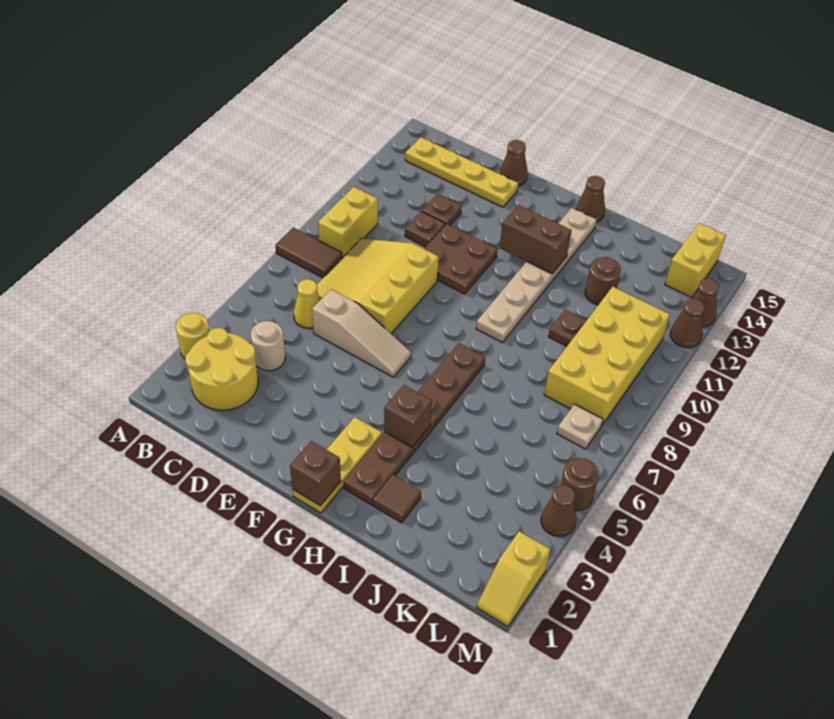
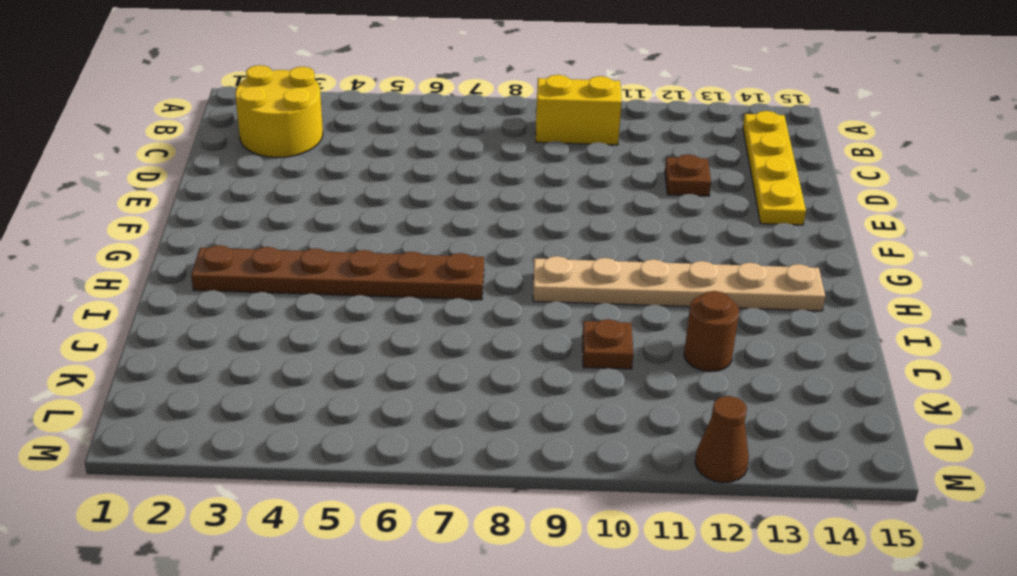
none -> yellow round brick A3 level 1
none -> brown tile A8:B8 level 1
none -> tan round brick C4 level 1
none -> yellow cone C6 level 1

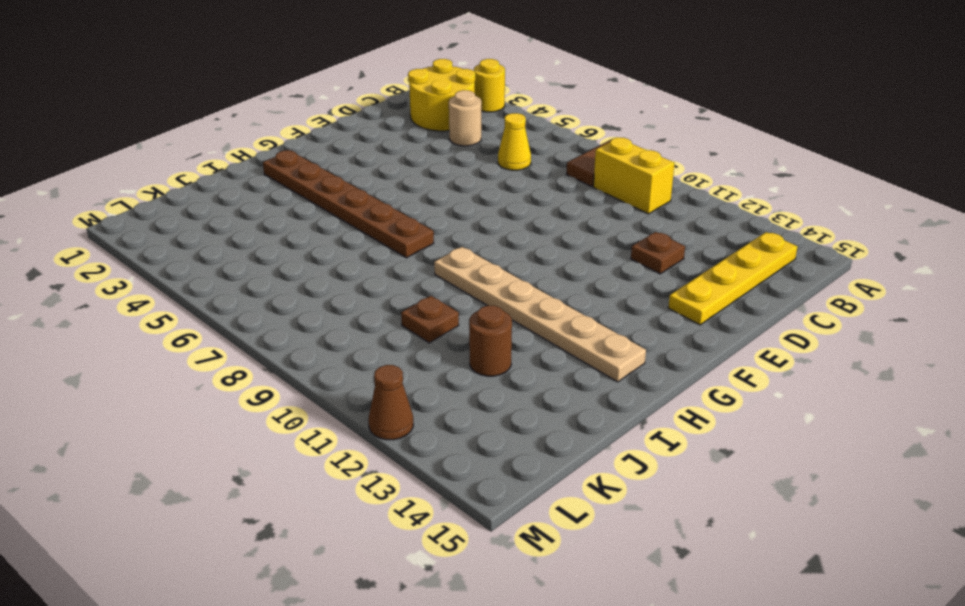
none -> yellow slope C7:E9 level 1 top E
none -> tan slope D6:F6 level 1 top D
none -> brown plate D11 level 1
none -> brown plate E10:F11 level 1

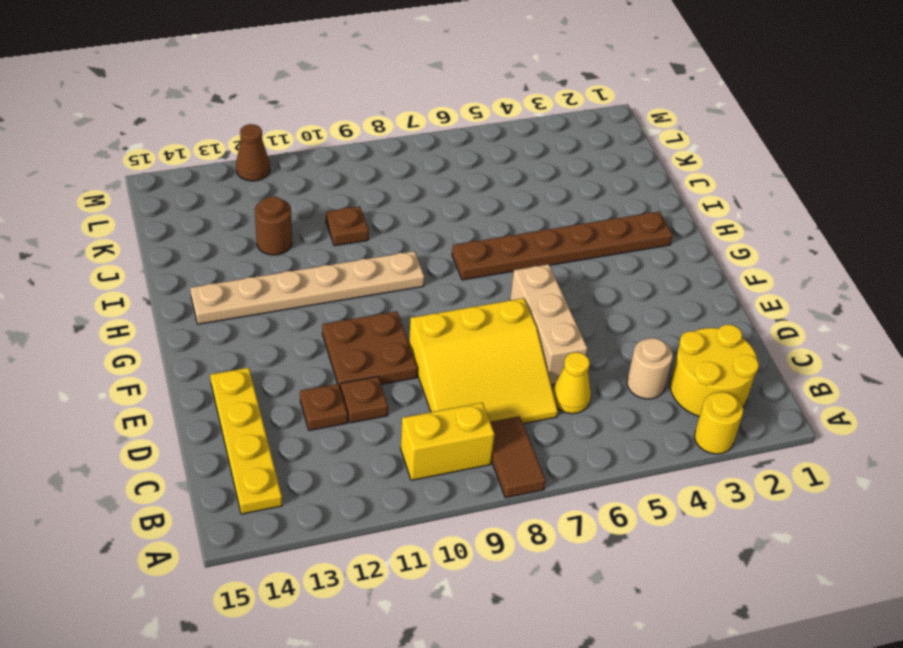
tan brick D6:F6 level 1 -> tan slope D6:F6 level 1 top D
none -> brown cone E15 level 1
none -> yellow plate G1:G3 level 1
none -> brown cone H15 level 1
none -> brown tile I2 level 1

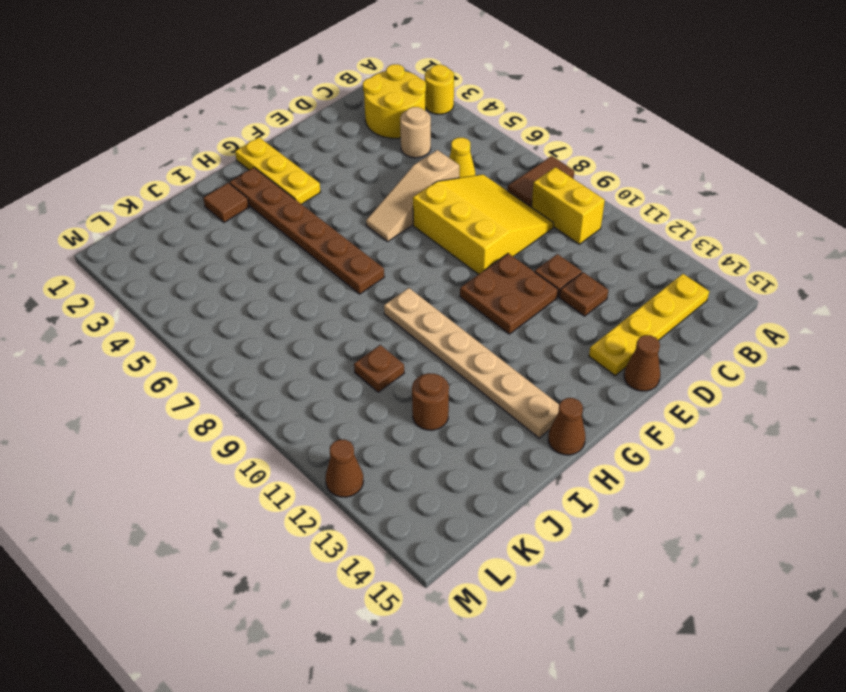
none -> yellow brick K8:L11 level 1
none -> tan plate L7 level 1
none -> yellow brick L14:L15 level 1
none -> yellow slope M1:M2 level 1 top 2

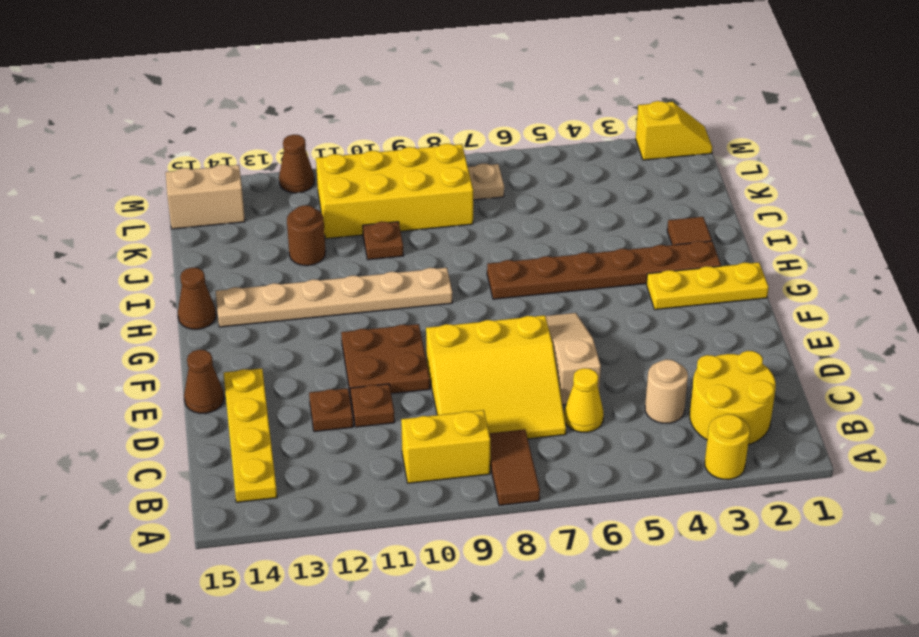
tan brick L14:L15 level 1 -> yellow brick L14:L15 level 1
none -> brown cone M4 level 1
none -> brown round brick M5 level 1
none -> brown cone M13 level 1
none -> brown brick G1 level 2

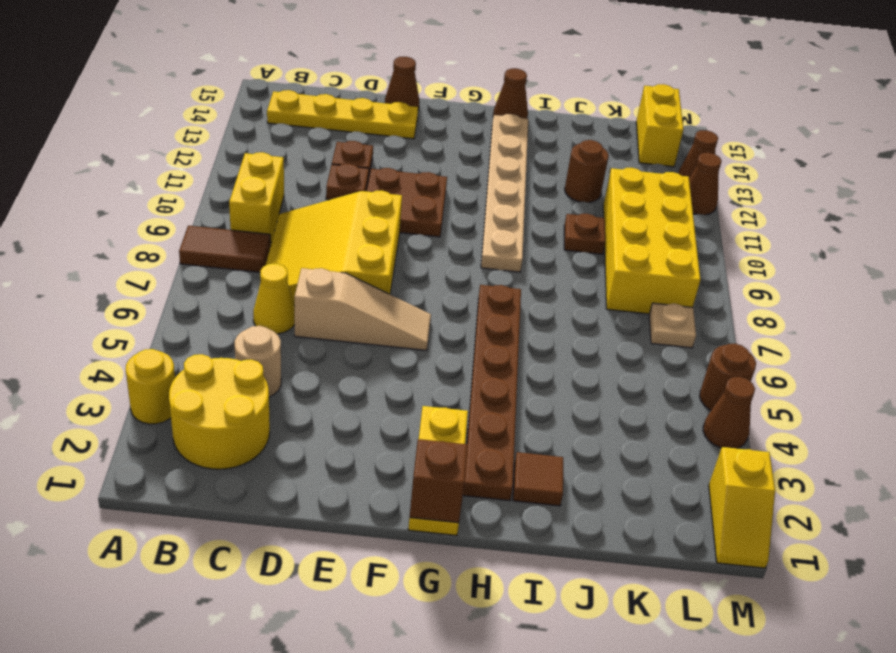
none -> brown brick G12:H12 level 2
none -> brown brick H4 level 2

